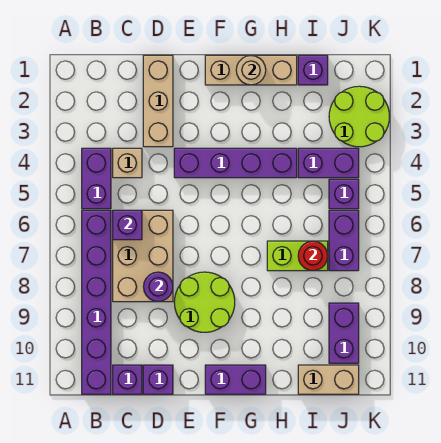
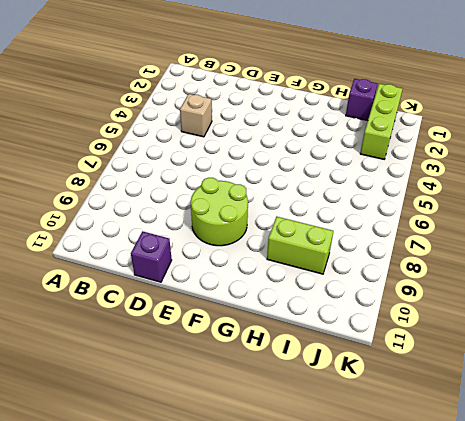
lime brick H9:I9 level 1 -> lime brick H7:I7 level 1
lime brick J1:J3 level 1 -> lime round brick J2:K3 level 1
none -> purple brick B4:B5 level 1
none -> purple brick B6:B11 level 1
none -> tan brick C6:D8 level 1

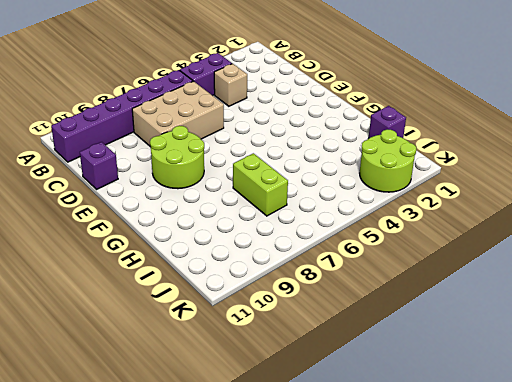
none -> purple brick C11 level 1
none -> tan brick D1:D3 level 1
none -> purple brick E4:H4 level 1

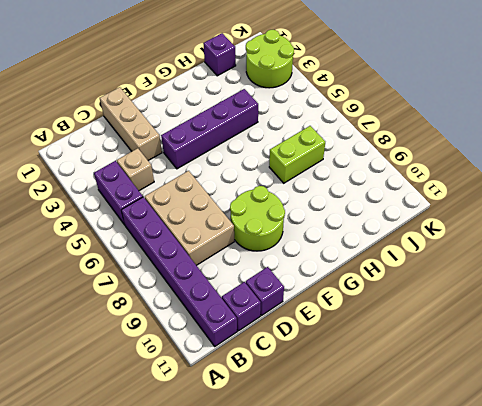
none -> tan brick F1:H1 level 1
none -> purple brick F11:G11 level 1
none -> purple brick I4:J4 level 1

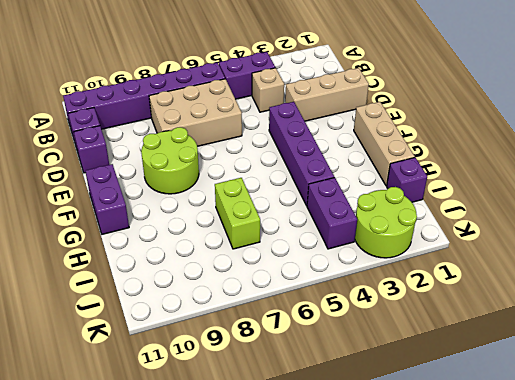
none -> tan brick I11:J11 level 1
none -> purple brick J5 level 1
none -> purple brick J6:J7 level 1

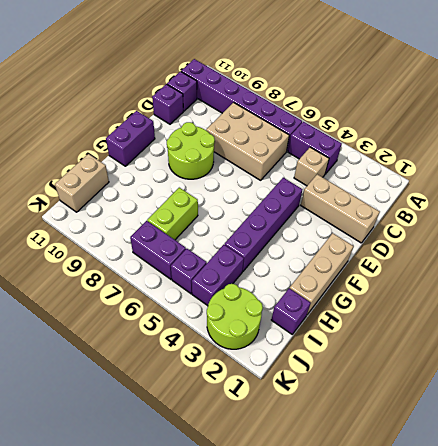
none -> purple brick J9:J10 level 1
none -> purple brick C6 level 2
none -> purple round brick D8 level 2

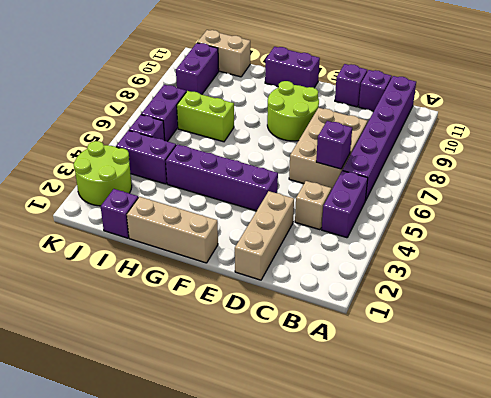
none -> purple round brick D8 level 2
none -> tan round brick G1 level 2
none -> red round brick I7 level 2

